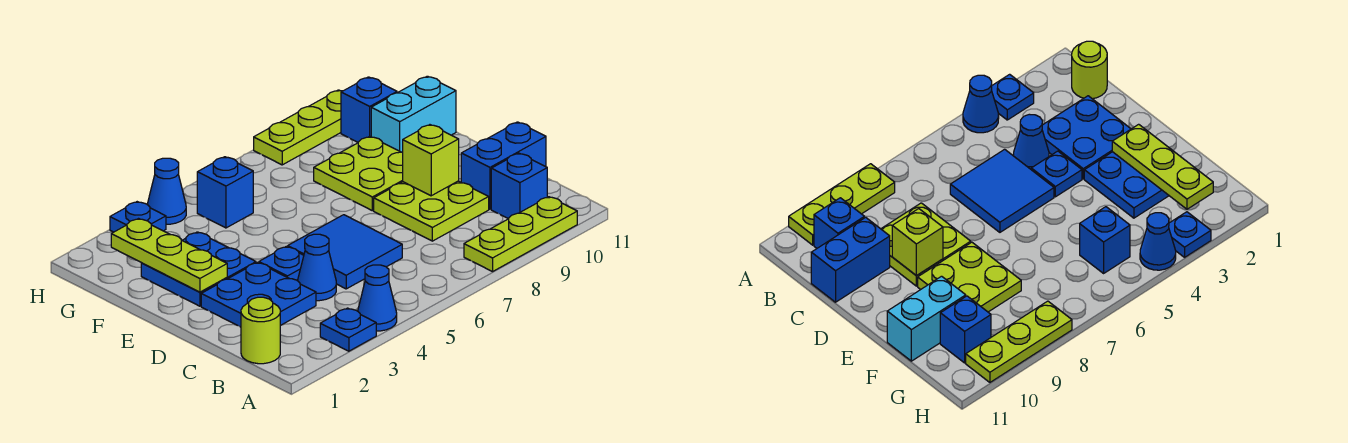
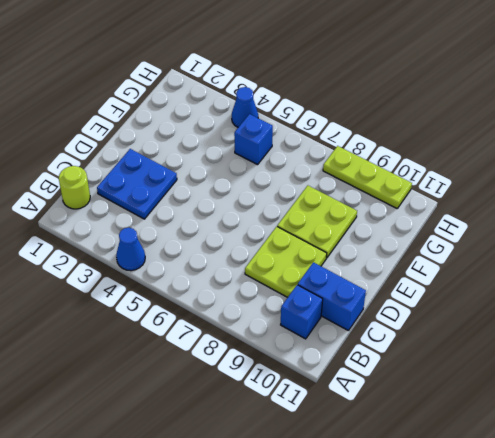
none -> blue plate A3 level 1
none -> lime plate A8:A10 level 1
none -> blue cone C4 level 1

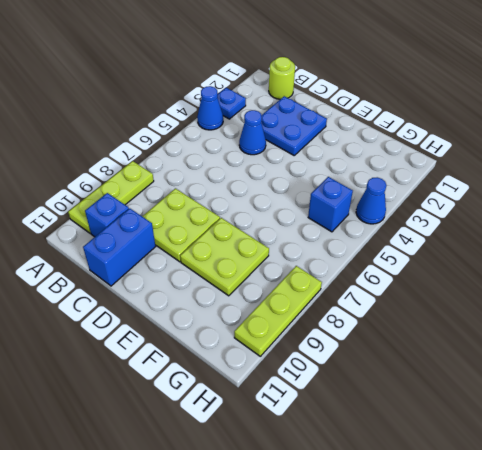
none -> blue tile C5:D6 level 1
none -> blue plate D4 level 1
none -> blue plate E2:F3 level 1

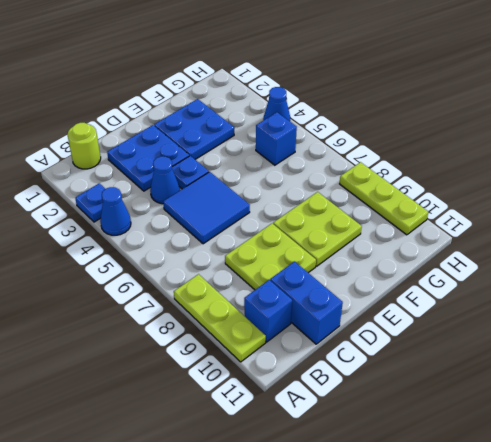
none -> cyan brick F10:F11 level 1
none -> blue brick G10 level 1
none -> blue plate H3 level 1

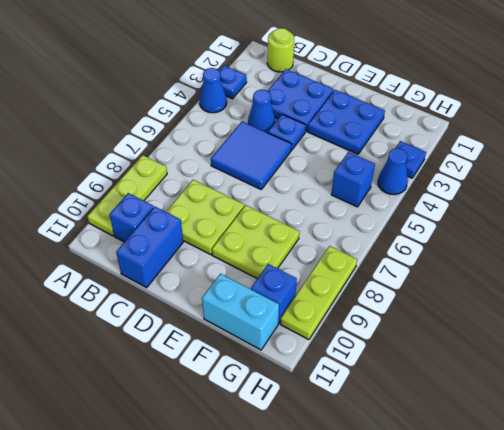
cyan brick F11:G11 level 1 -> cyan brick F10:F11 level 1
none -> lime brick D9 level 2
none -> lime plate E2:G2 level 2

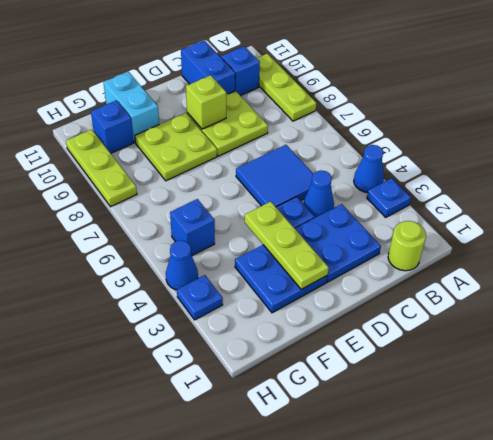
lime plate E2:E4 level 2 -> lime plate E2:G2 level 2

